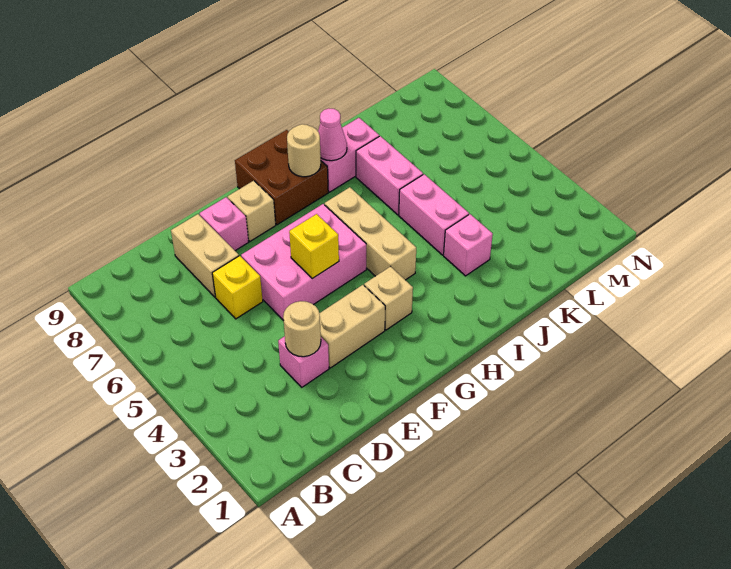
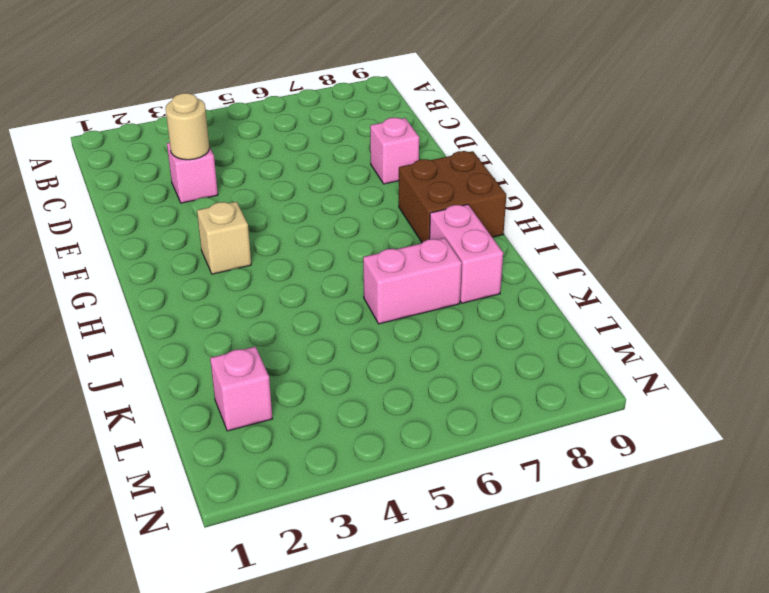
pink brick L2 level 1 -> pink brick J3 level 1
none -> yellow brick D6 level 1
none -> tan brick D7:D8 level 1
none -> tan brick E3:F3 level 1

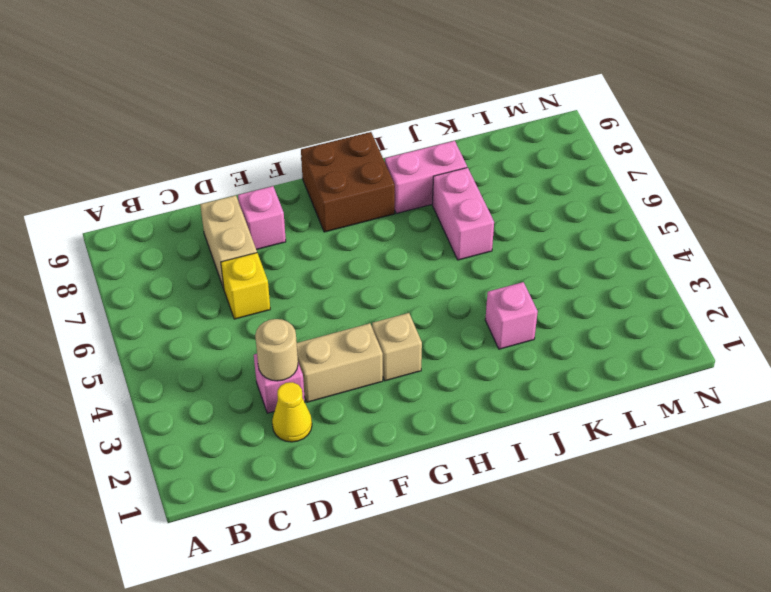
yellow cone D2 level 1 -> none
none -> pink brick E5:G6 level 1
none -> tan brick F8 level 1
none -> tan brick H4:H6 level 1

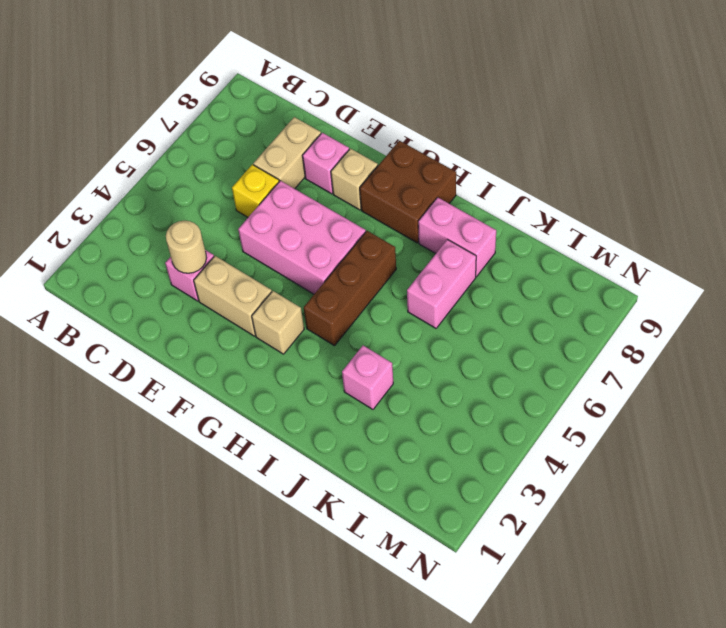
brown brick H4:H6 level 1 -> tan brick H4:H6 level 1
none -> pink brick J4:J5 level 1
none -> yellow brick F5 level 2
none -> tan round brick H8 level 2

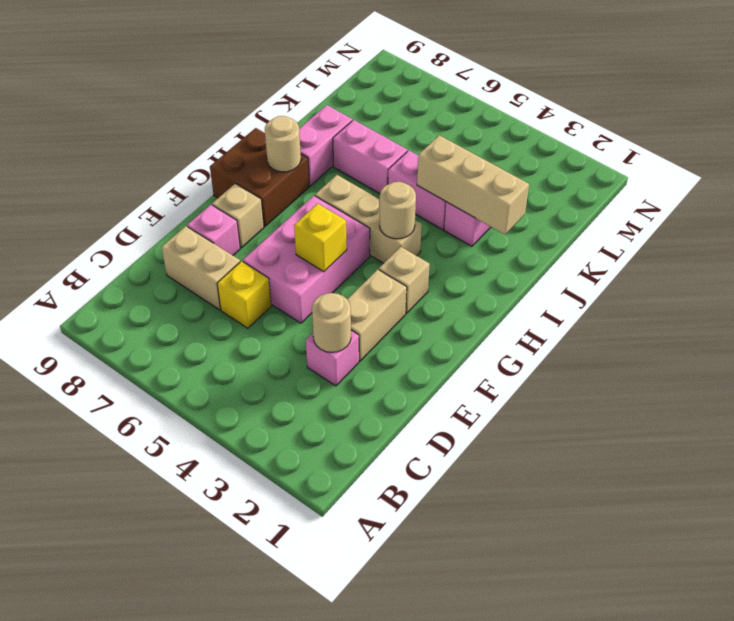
tan round brick H4 level 2 -> none
tan brick J2:J4 level 2 -> none
none -> pink cone I8 level 2

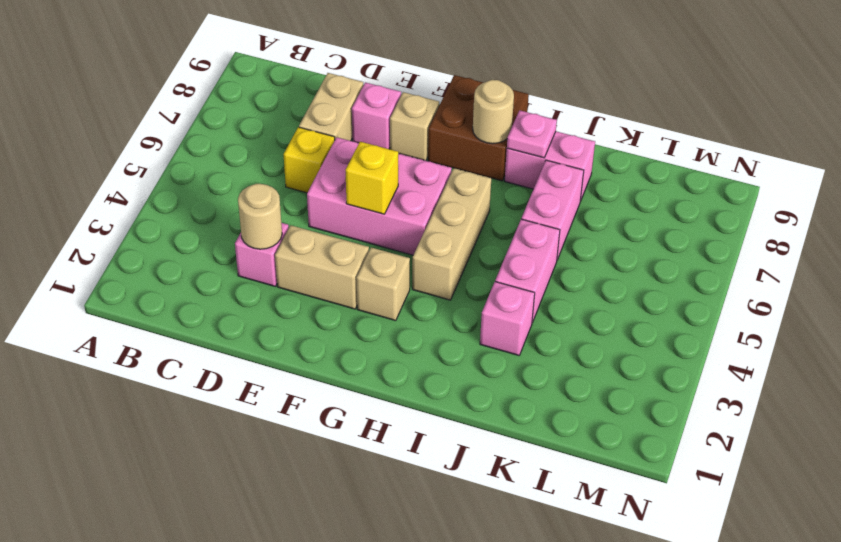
pink plate I8 level 2 -> pink cone I8 level 2

